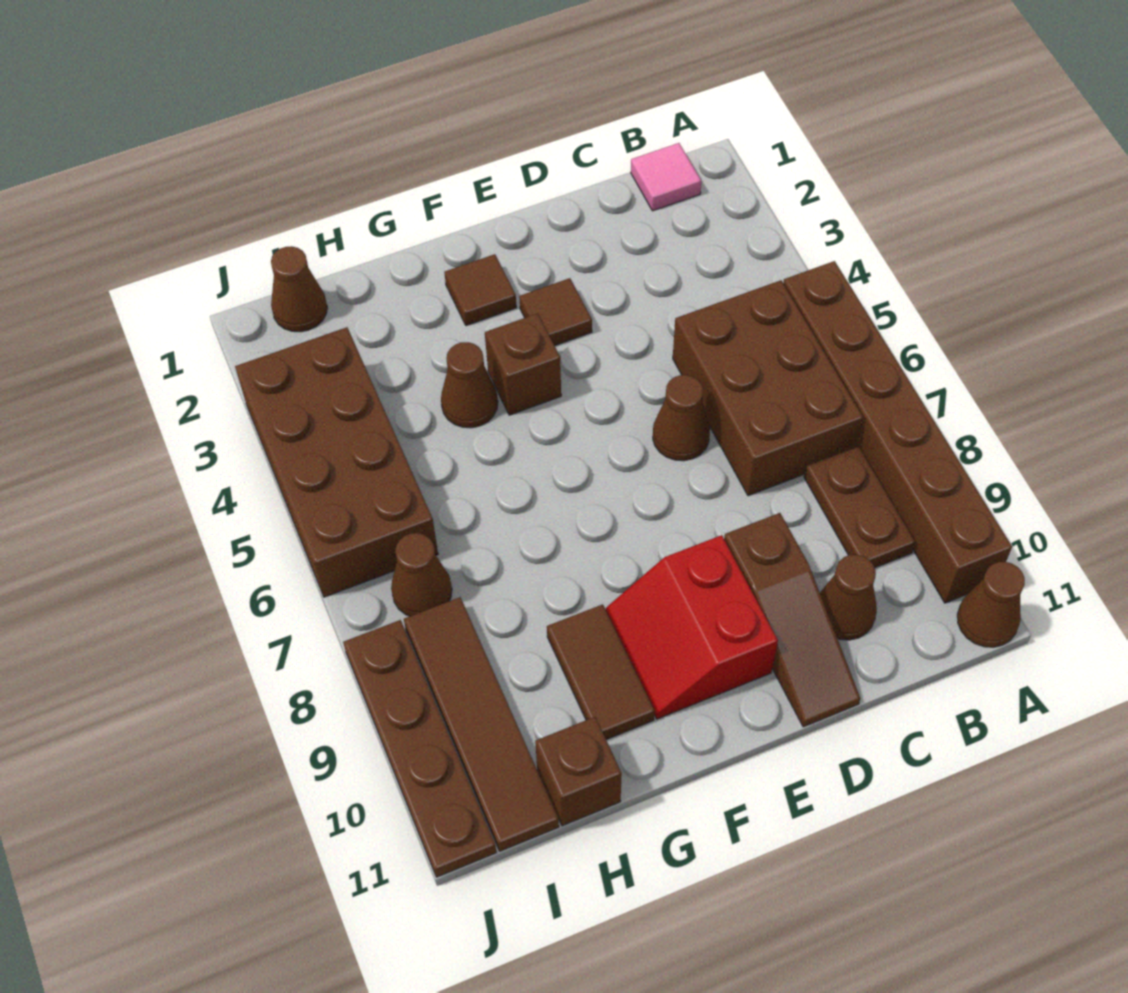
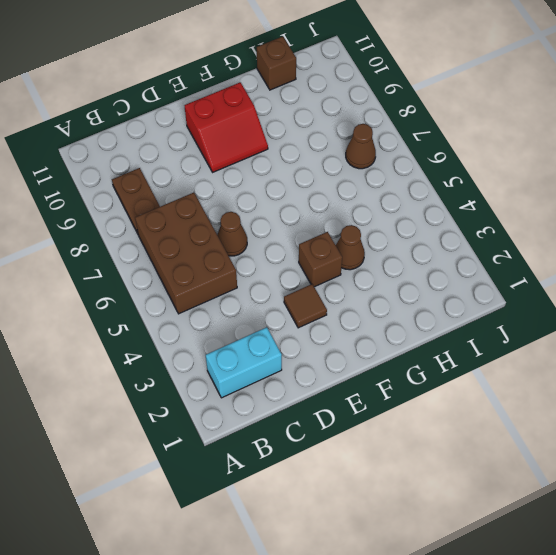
cyan brick B2:C2 level 1 -> none
red slope E9:F10 level 1 top 10 -> red slope E9:F10 level 1 top E
none -> brown brick A5:A10 level 1
none -> brown cone A11 level 1
none -> pink tile B1 level 1

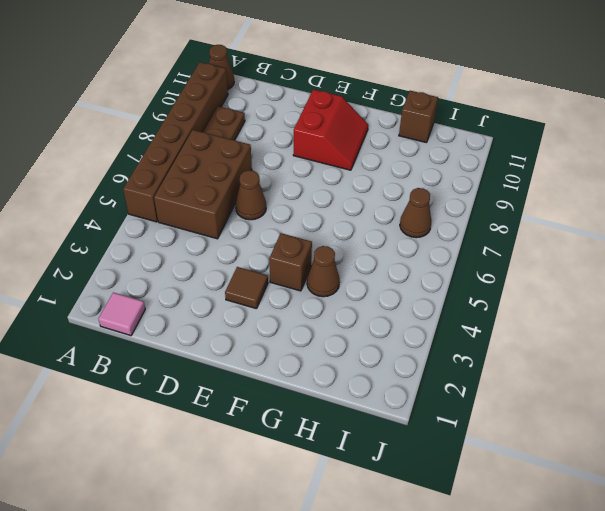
none -> brown cone C10 level 1
none -> brown slope D9:D11 level 1 top 9
none -> brown tile F2 level 1

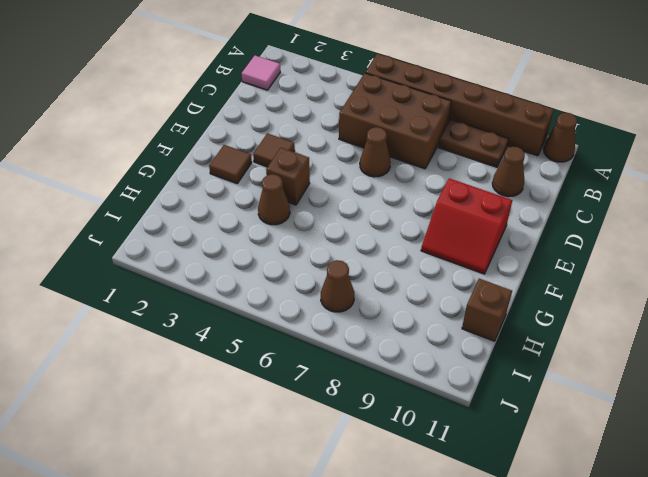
none -> brown slope D9:D11 level 1 top 9
none -> brown tile G9:G10 level 1
none -> brown cone I1 level 1

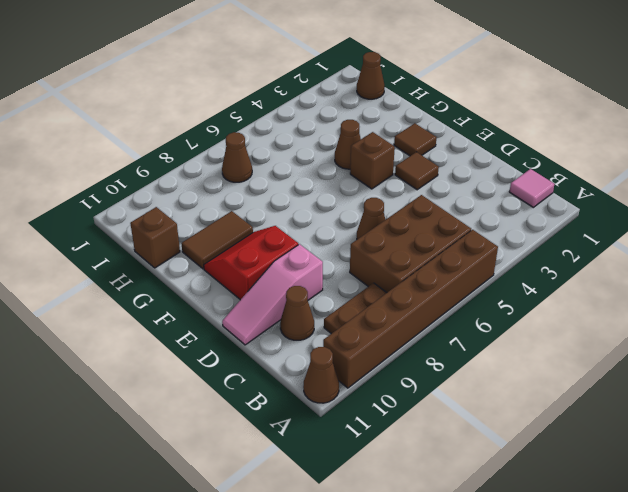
pink slope D9:D11 level 1 top 9 -> brown slope D9:D11 level 1 top 9
none -> brown brick I3:J6 level 1
none -> brown tile I8:I11 level 1
none -> brown plate J8:J11 level 1

